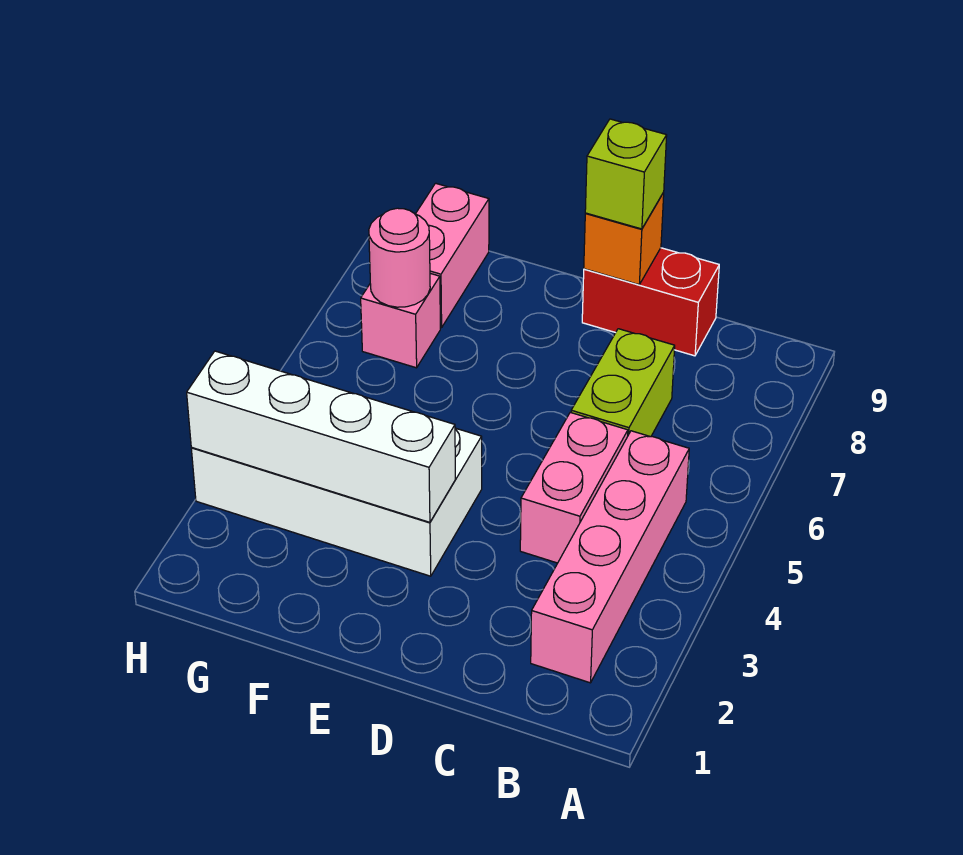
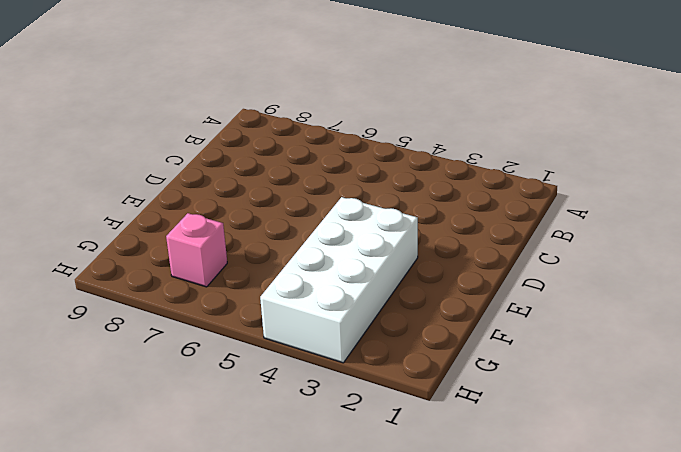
none -> pink brick B2:B5 level 1
none -> pink brick C4:C5 level 1

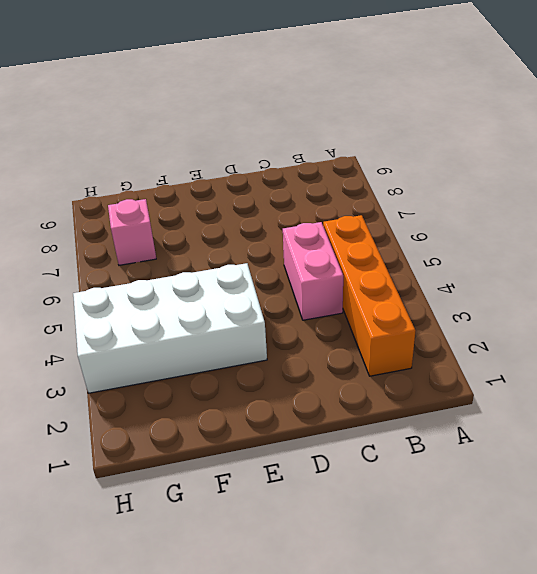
orange brick B2:B5 level 1 -> pink brick B2:B5 level 1
none -> lime brick C6:C7 level 1
none -> red brick C9:D9 level 1

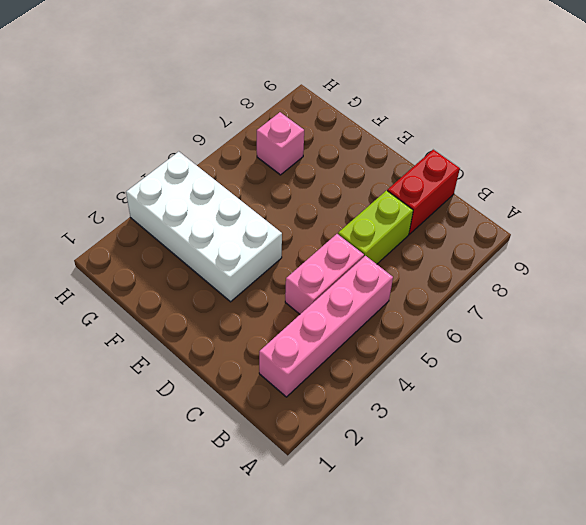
red brick C8:C9 level 1 -> red brick C9:D9 level 1
none -> pink brick G8:G9 level 1
none -> orange brick D9 level 2

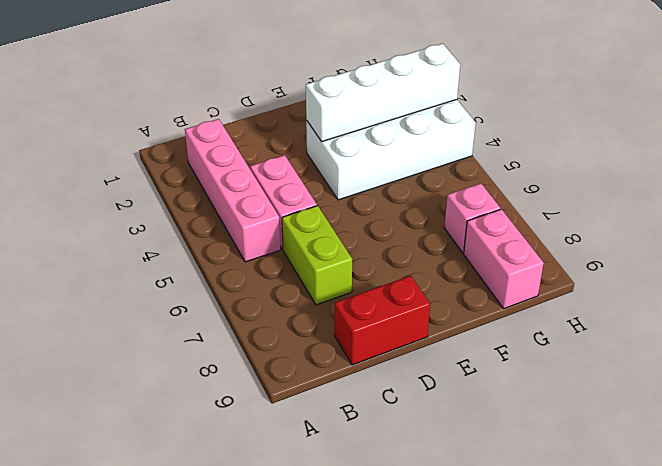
none -> orange brick D9 level 2
none -> pink round brick G7 level 2

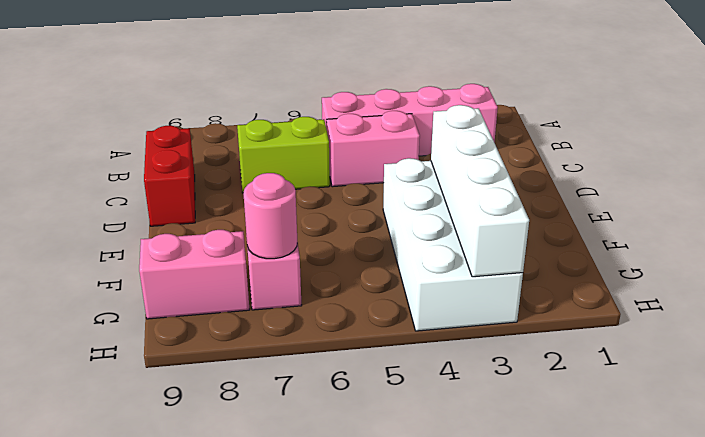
none -> orange brick D9 level 2
none -> lime brick D9 level 3

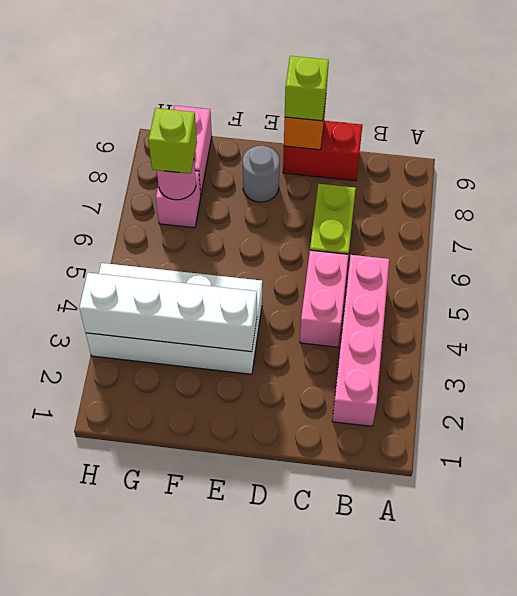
grey round brick E8 level 1 -> none
lime brick G7 level 3 -> none

